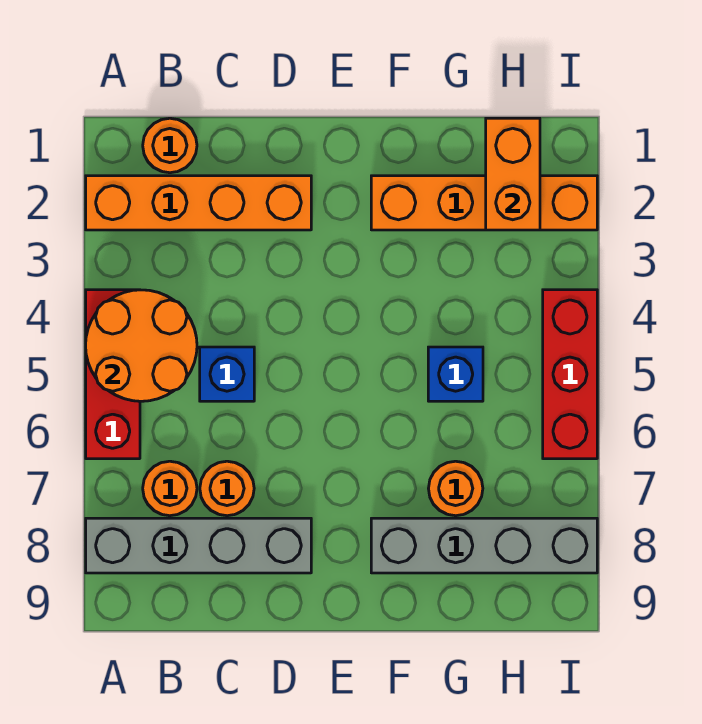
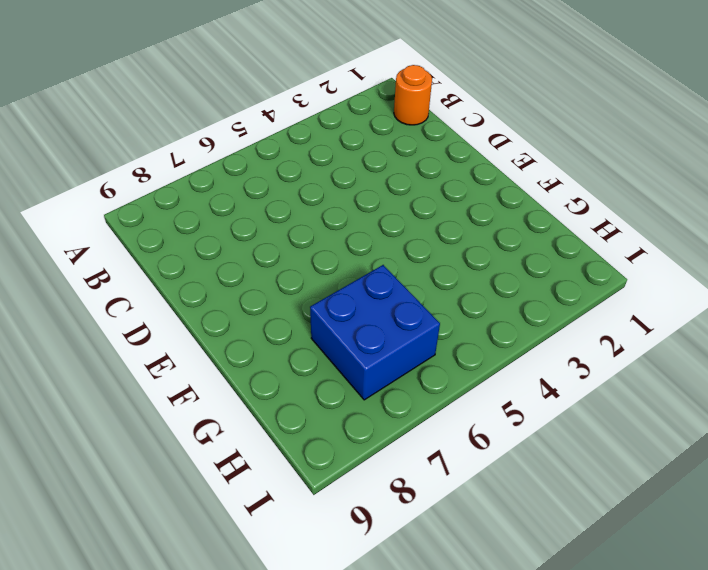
blue brick G6:H7 level 1 -> orange round brick G7 level 1
none -> orange brick A2:D2 level 1
none -> red brick A4:A6 level 1
none -> grey brick A8:D8 level 1

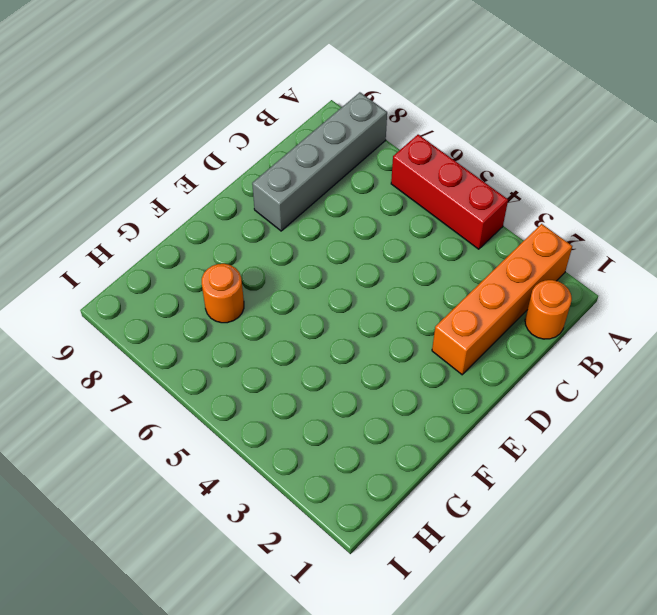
none -> orange round brick B7 level 1
none -> blue brick C5 level 1
none -> orange round brick C7 level 1

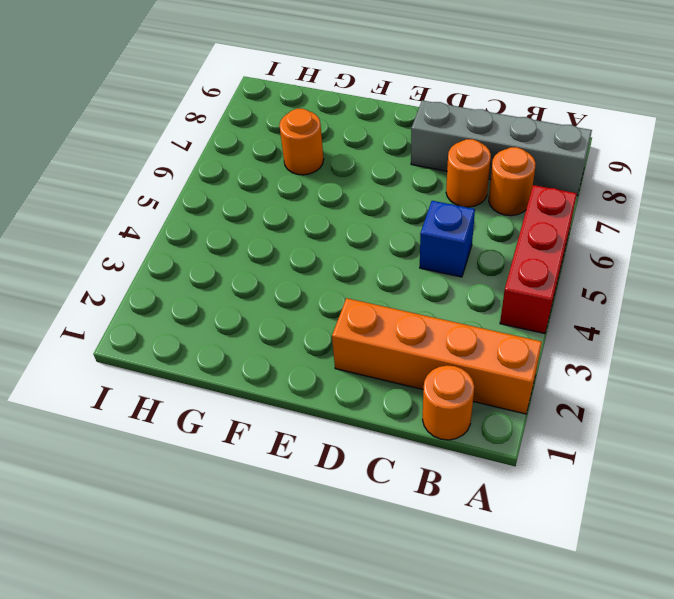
none -> orange brick F2:I2 level 1
none -> grey brick F8:I8 level 1
none -> blue brick G5 level 1

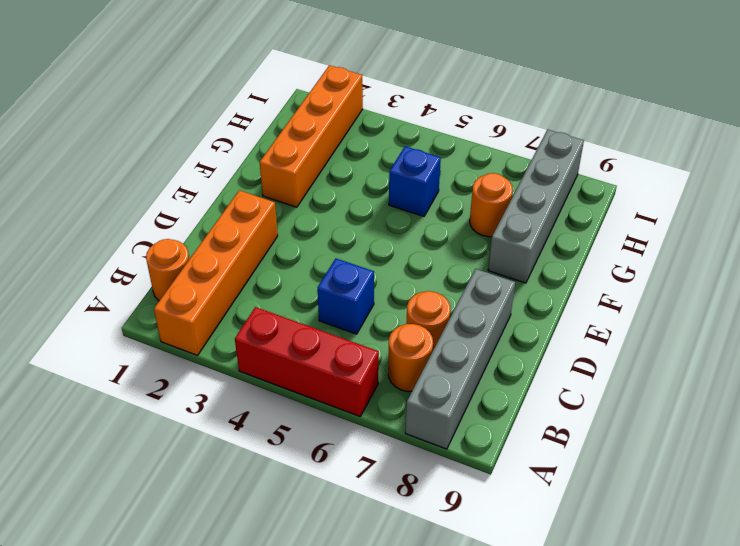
none -> red brick I4:I6 level 1
none -> orange round brick A4:B5 level 2
none -> orange brick H1:H2 level 2

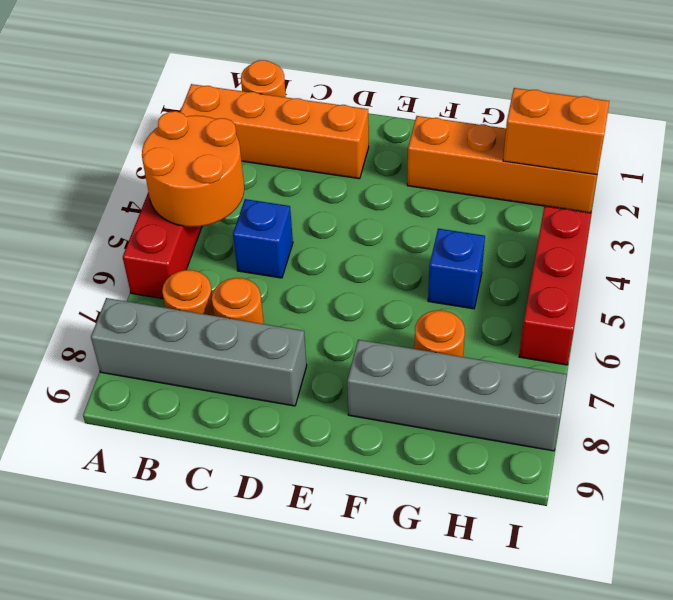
orange brick H2:I2 level 2 -> orange brick H1:H2 level 2

